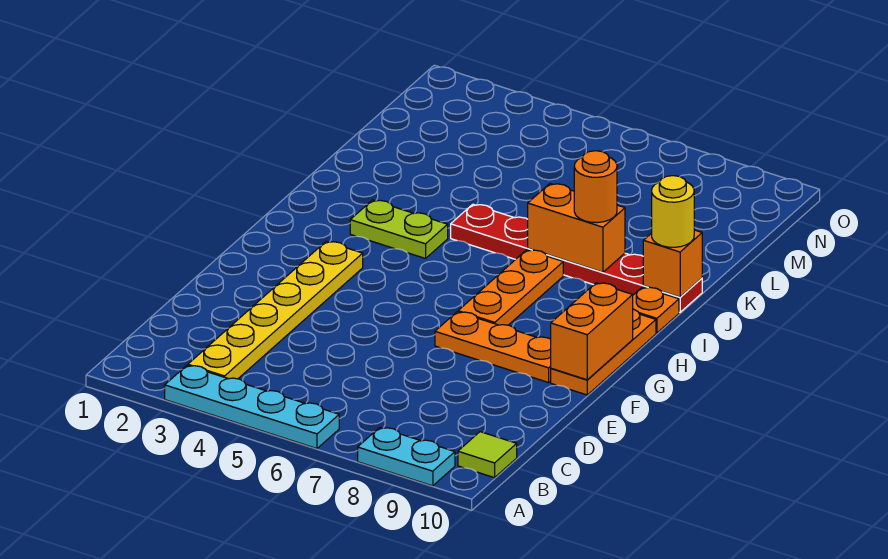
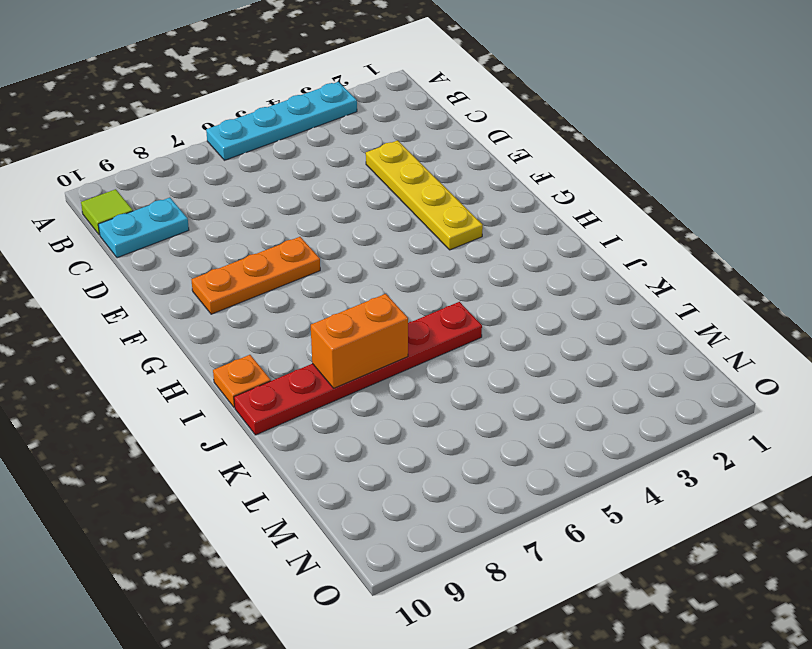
cyan plate C9:C10 level 1 -> cyan plate A8:A9 level 1
yellow plate D3:G3 level 1 -> yellow plate B3:G3 level 1
none -> orange plate F10:H10 level 1
none -> orange plate G7:I7 level 1
none -> lime plate I3:I4 level 1

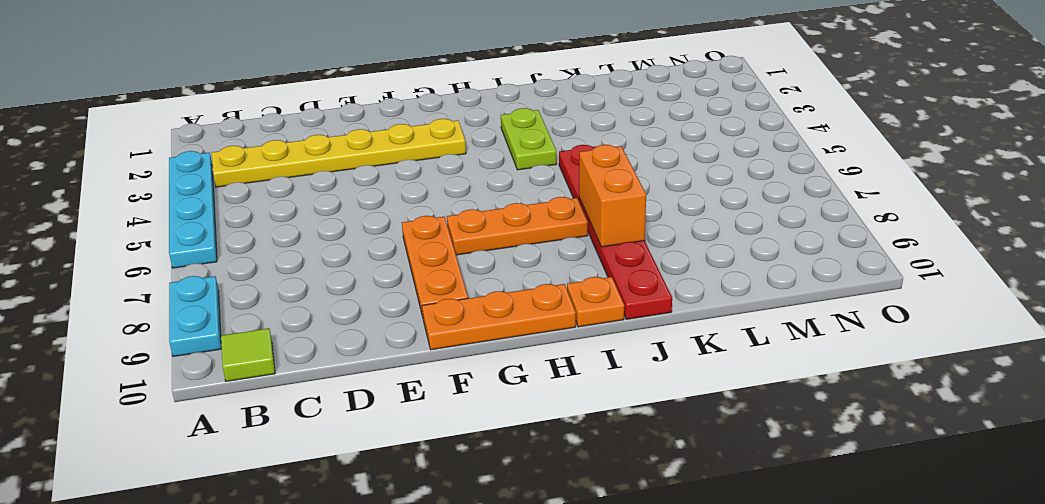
none -> orange brick F10:G10 level 2
none -> orange brick J10 level 2
none -> orange round brick J8 level 3

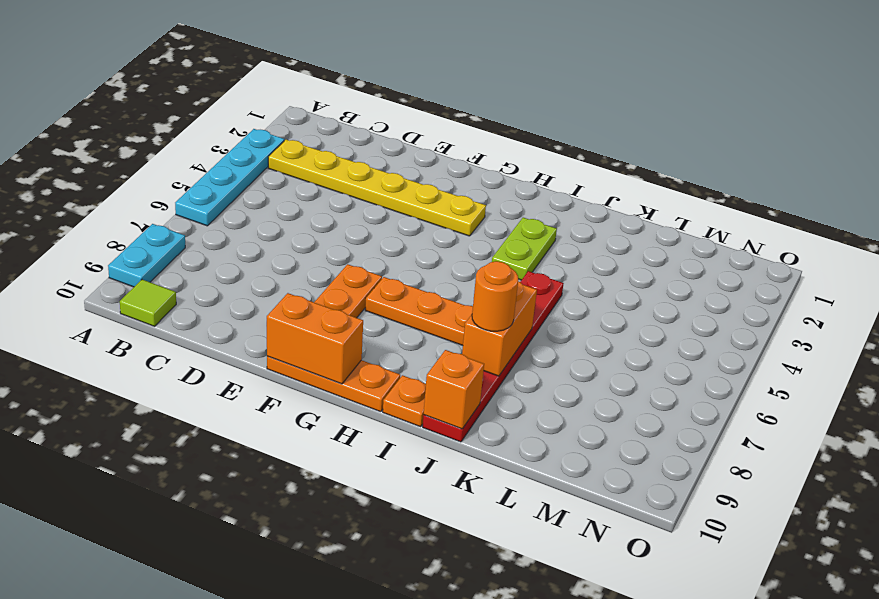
none -> yellow round brick J10 level 3

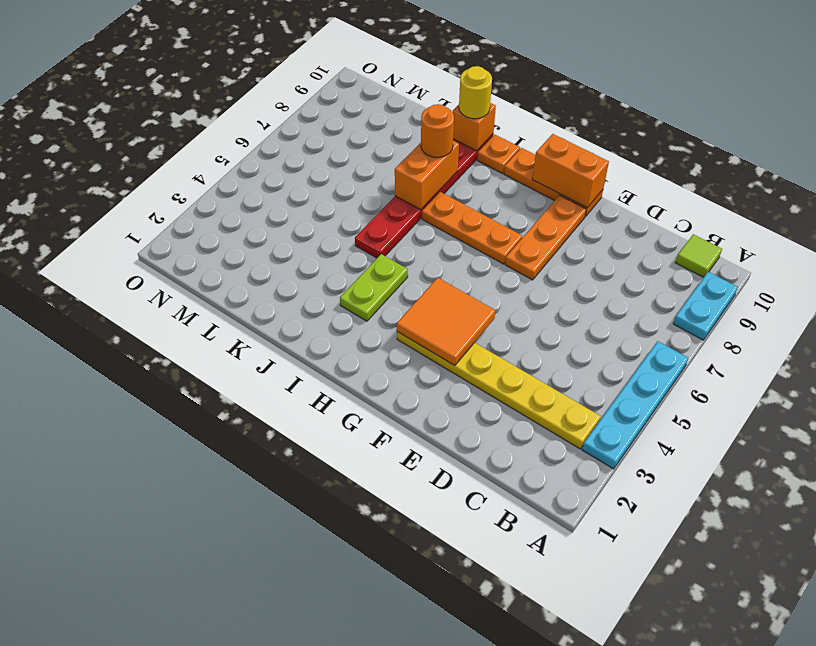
orange tile F3:G4 level 2 -> none

